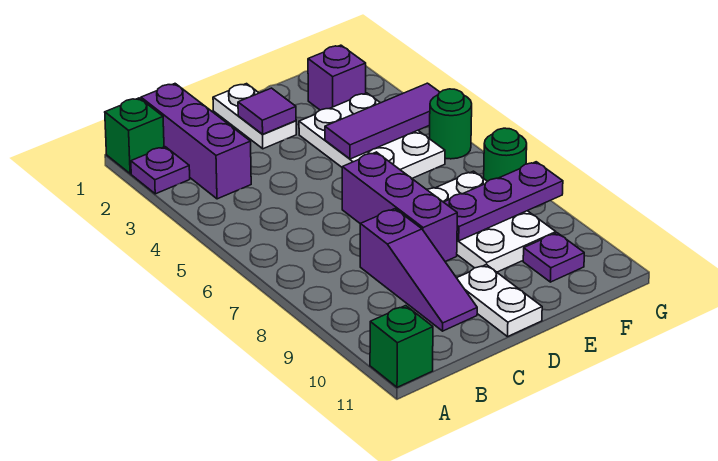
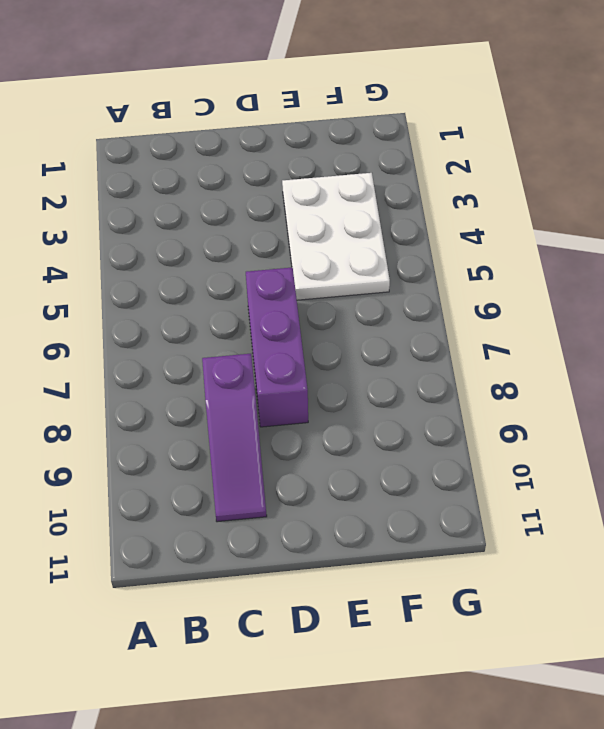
none -> green brick A1 level 1
none -> purple plate A2 level 1
none -> green brick A11 level 1

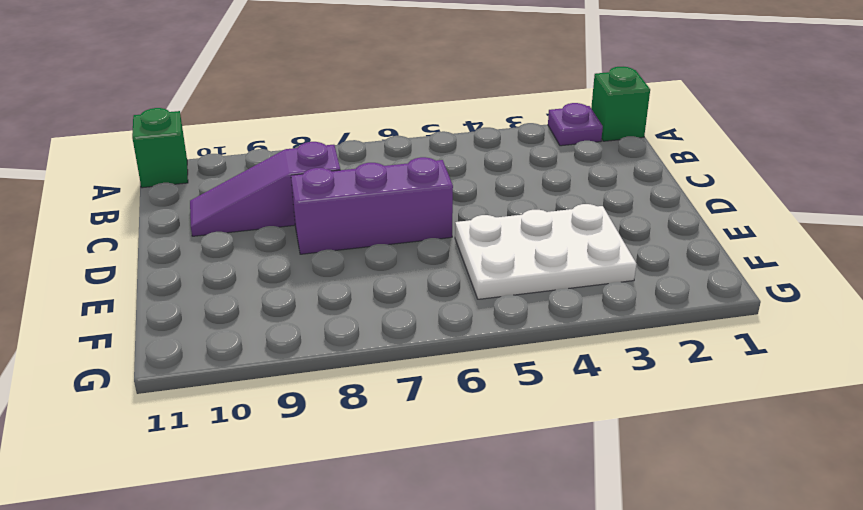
none -> purple brick B1:B3 level 1
none -> white plate D1:D2 level 1
none -> white plate D10:D11 level 1

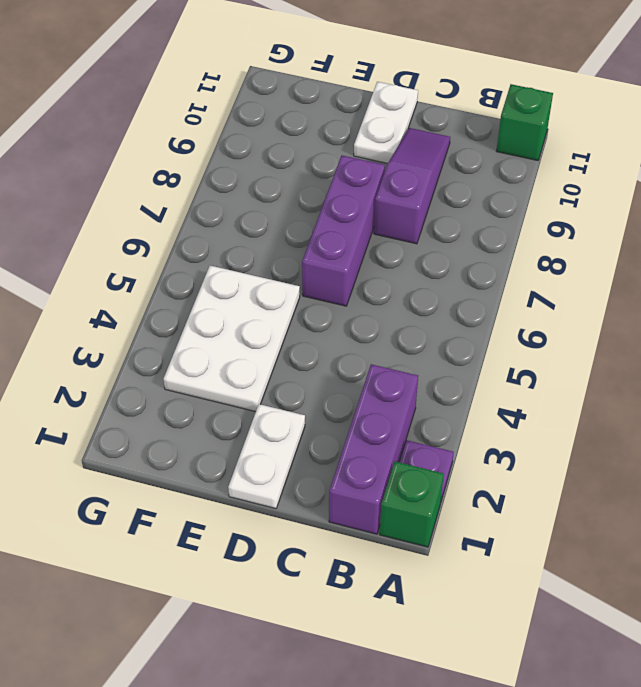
none -> white plate E7:F9 level 1
none -> purple brick F2 level 1
none -> purple plate F10 level 1

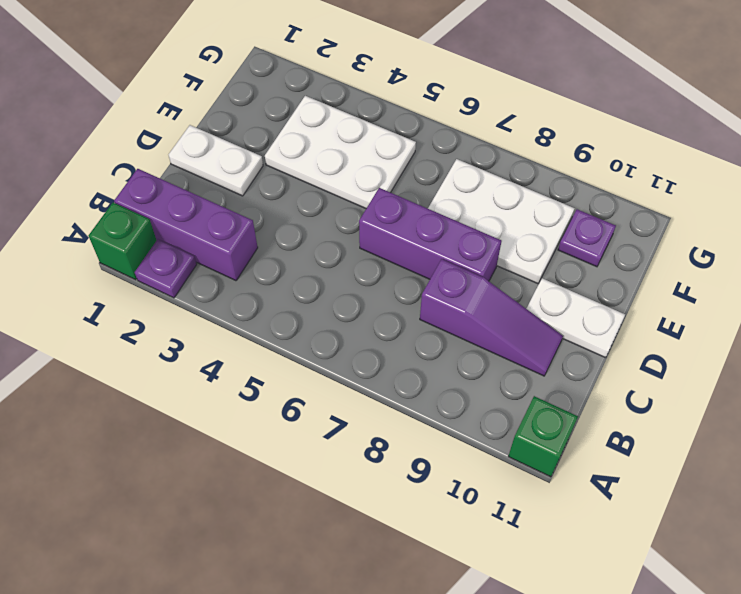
none -> purple brick F2 level 1
none -> green round brick G5 level 1
none -> green round brick G7 level 1

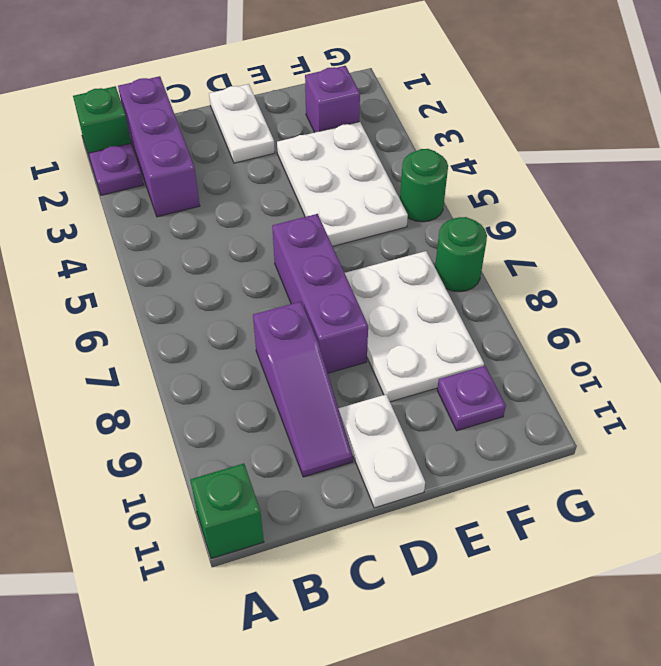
none -> purple tile D2 level 2
none -> purple tile E4:G4 level 2
none -> purple plate E8:G8 level 2

